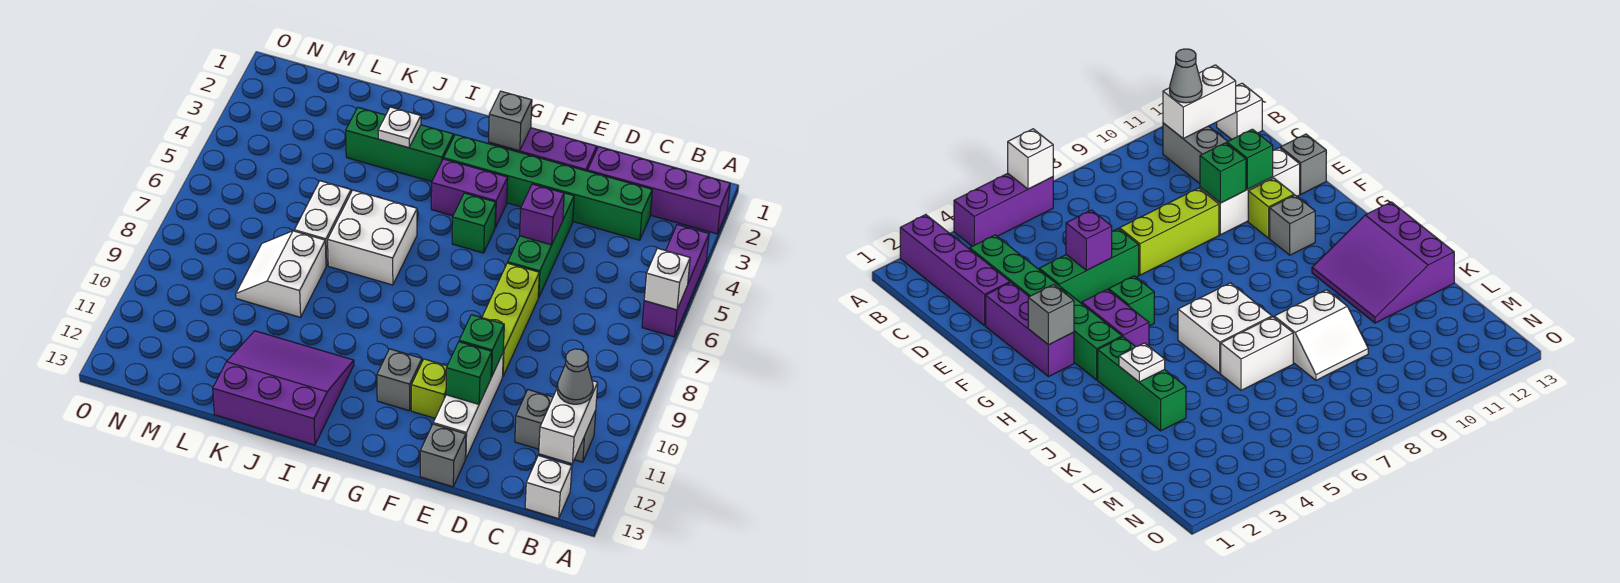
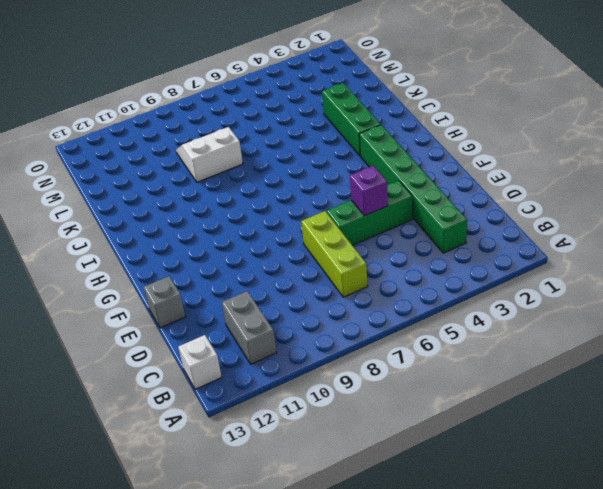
lime brick C7:E7 level 1 -> lime brick E7:E9 level 1
none -> purple brick A2:D2 level 1
none -> purple brick A4:A6 level 1
none -> purple brick E2:G2 level 1

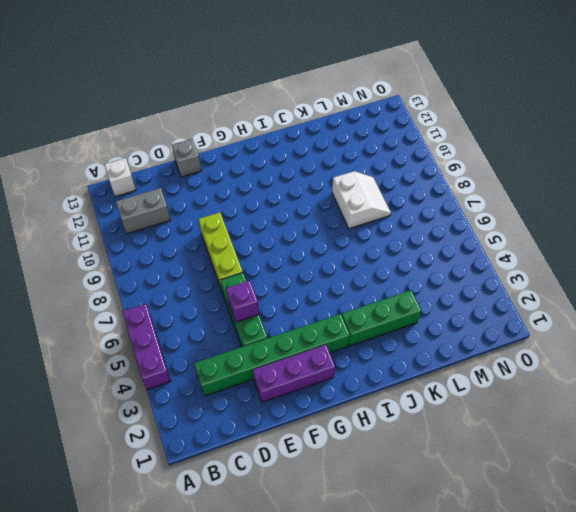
none -> purple brick A2:D2 level 1
none -> white brick E10:E12 level 1
none -> lime brick F11 level 1

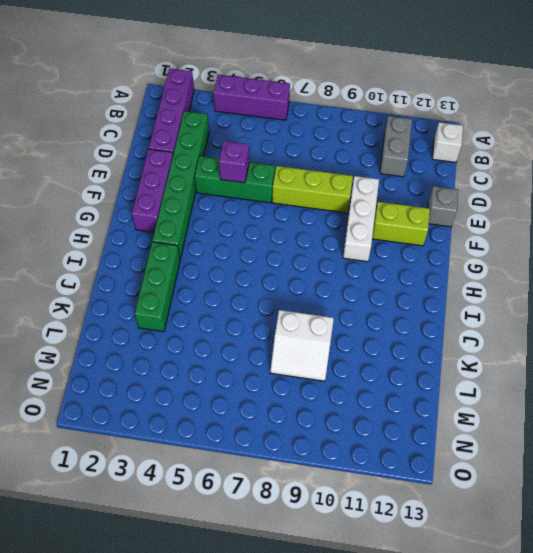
white brick E10:G10 level 1 -> white brick E10:E12 level 1
lime brick F11:F12 level 1 -> lime brick F11 level 1
none -> purple brick G4:H4 level 1
none -> green brick G5 level 1
none -> grey brick G11 level 1

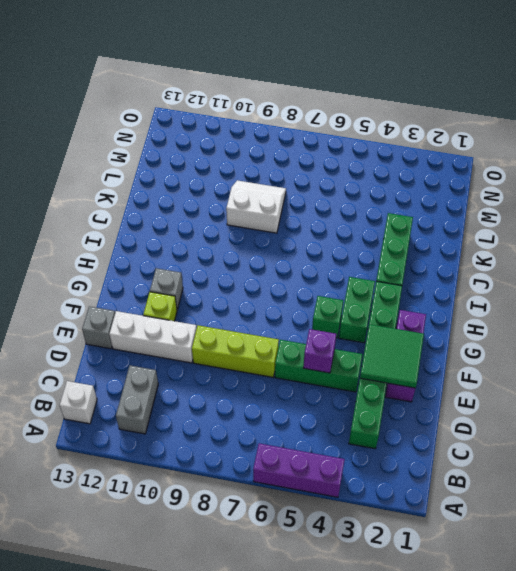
green tile E2:F3 level 2 -> none
green brick G4:H4 level 1 -> purple brick G4:H4 level 1
none -> purple brick A2:D2 level 1
none -> white brick I6:J7 level 1
none -> purple slope I11:K13 level 1 top 13

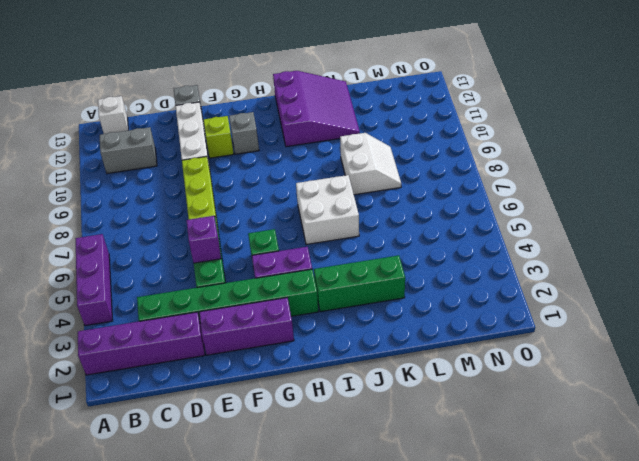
purple slope I11:K13 level 1 top I -> purple slope I11:K13 level 1 top 13
none -> white brick K6:K7 level 1
none -> white brick A6 level 2
none -> white brick B11:B12 level 2

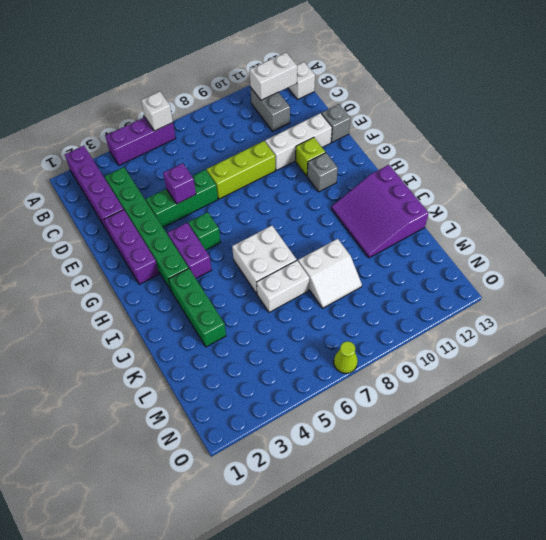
lime cone O7 level 1 -> none
none -> green brick E10 level 2
none -> green brick E11 level 2
none -> grey brick G2 level 2

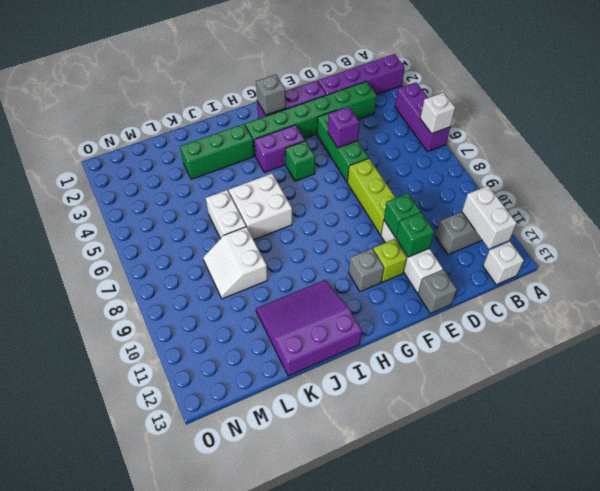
none -> white plate J3 level 2
none -> grey cone B11 level 3

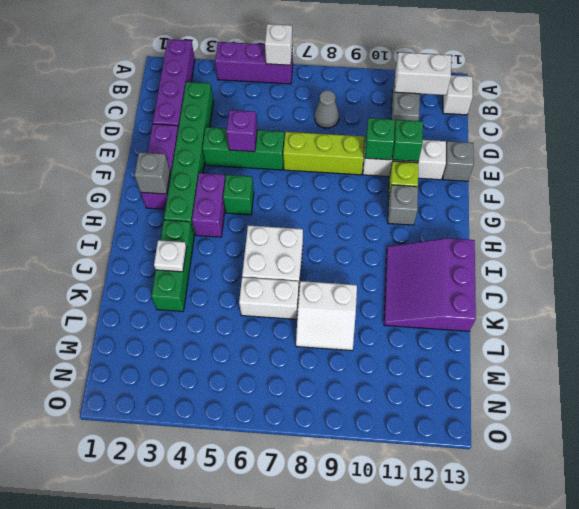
grey cone C8 level 1 -> grey cone B11 level 3

